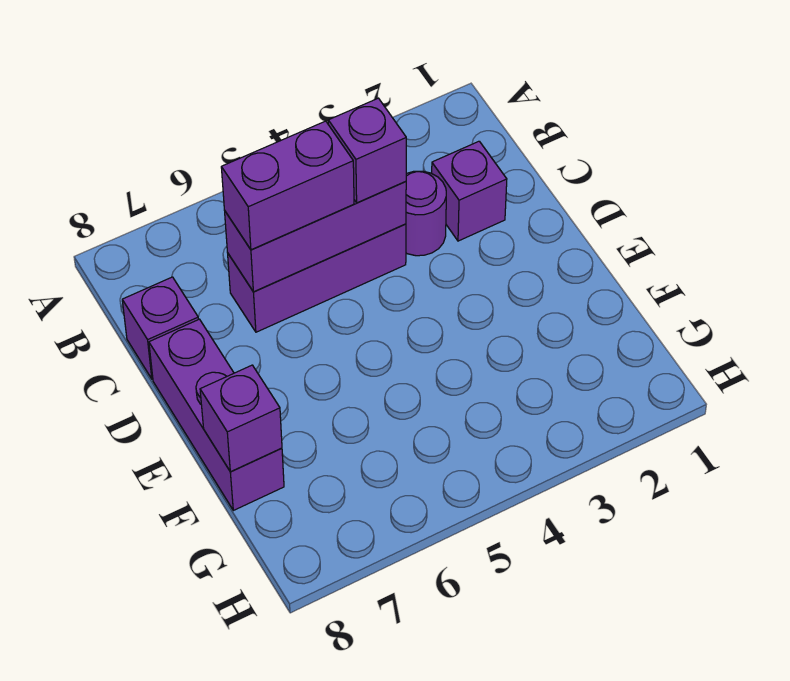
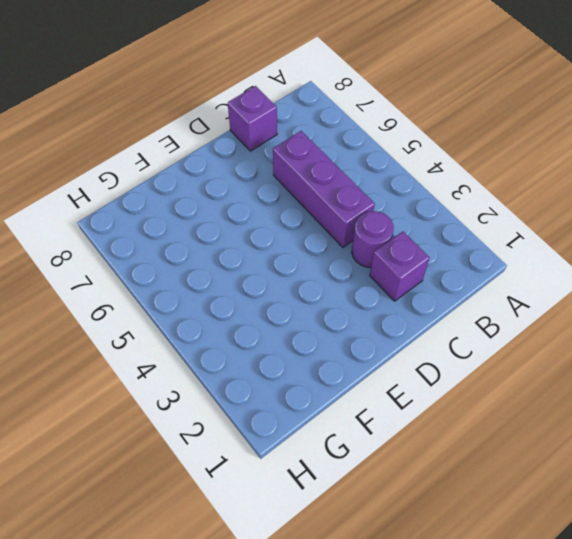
none -> purple brick D8:F8 level 1
none -> purple brick C4:C6 level 2

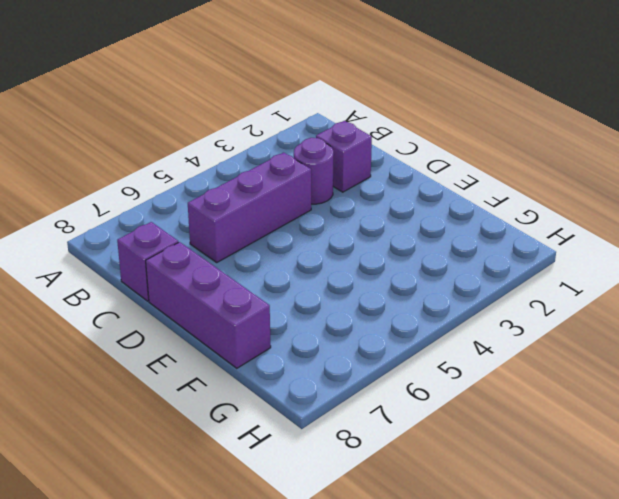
none -> purple brick C4:C6 level 2
none -> purple brick F8 level 2

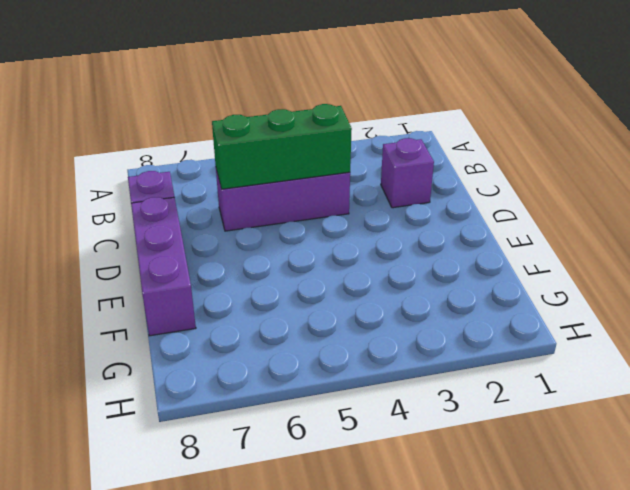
green brick C4:C6 level 2 -> purple brick C4:C6 level 2
none -> purple round brick C3 level 1
none -> purple brick F8 level 2

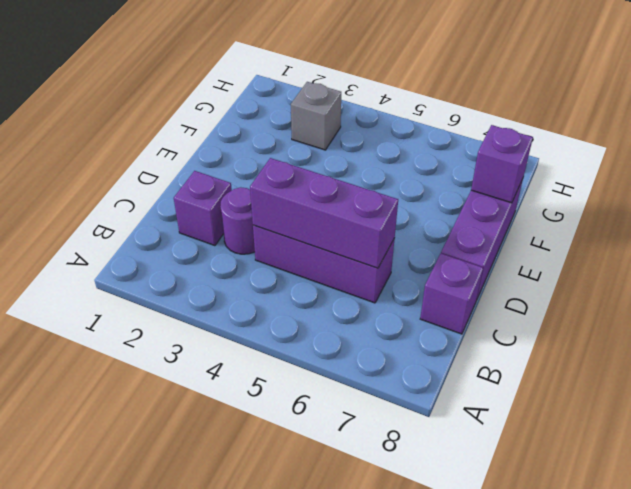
grey brick G3 level 1 -> none
none -> purple brick C4 level 3
none -> purple brick C5:C6 level 3

